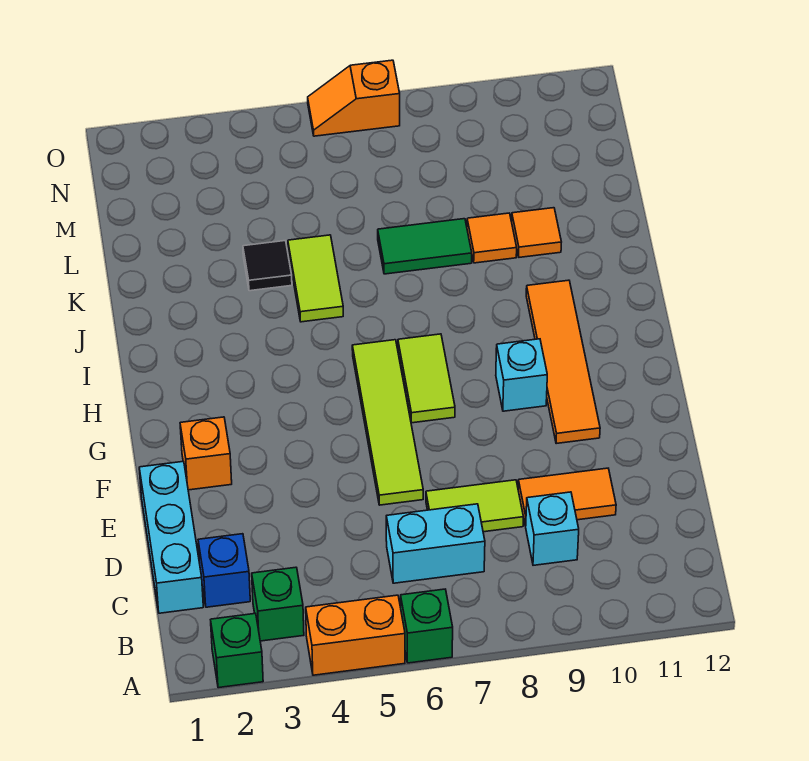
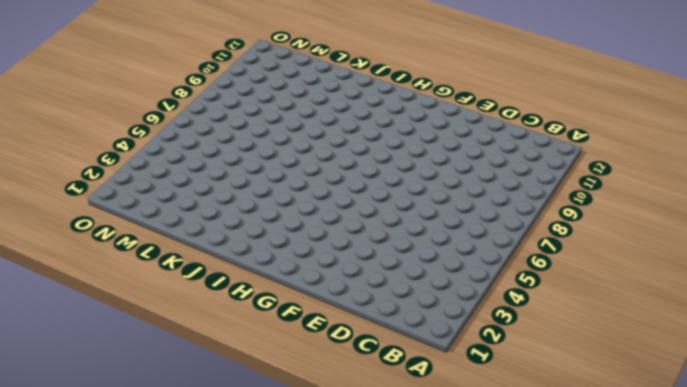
none -> green brick A2 level 1
none -> orange brick A4:A5 level 1
none -> green brick A6 level 1

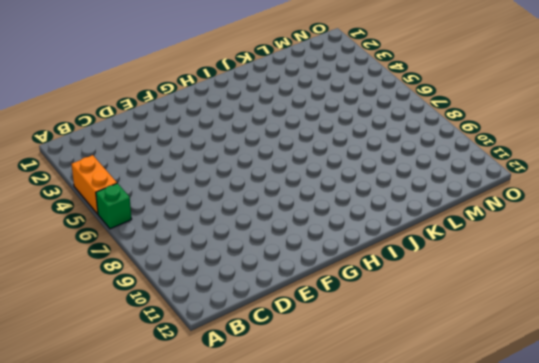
none -> green brick A2 level 1
none -> green brick B3 level 1
none -> cyan brick C1:E1 level 1

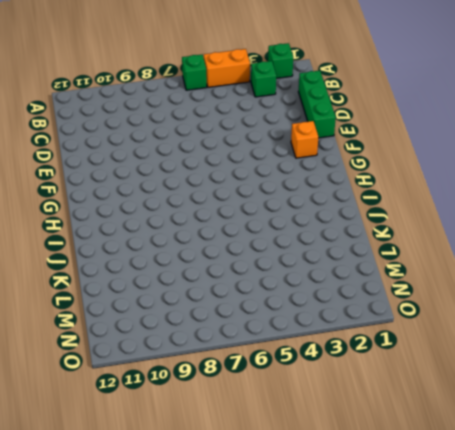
green brick C1:E1 level 1 -> cyan brick C1:E1 level 1
none -> blue brick C2 level 1
none -> cyan brick C6:C7 level 1
none -> cyan brick C9 level 1

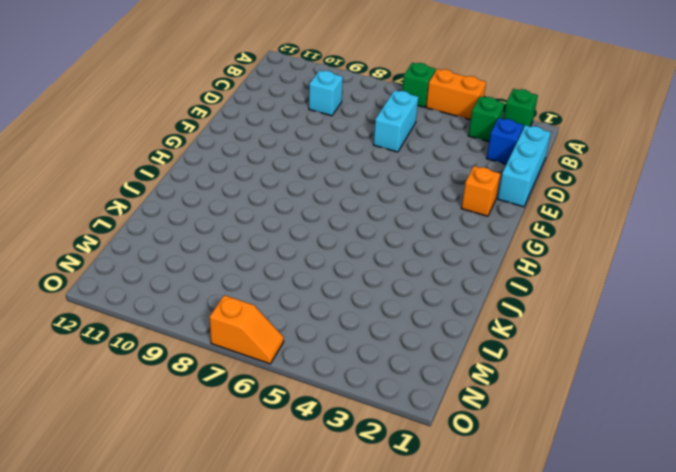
cyan brick C6:D6 level 1 -> cyan brick C6:C7 level 1
none -> lime tile D7:D8 level 1
none -> orange tile D9:D10 level 1
none -> lime tile E6:H6 level 1

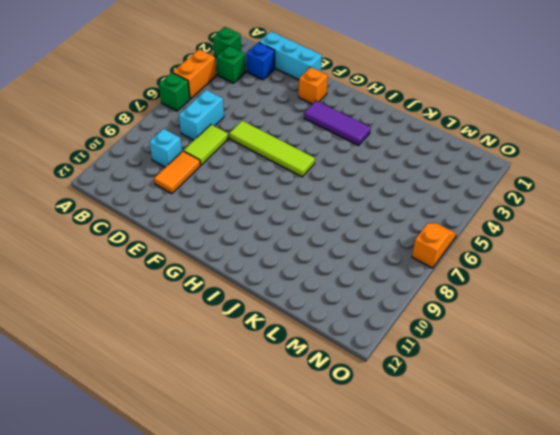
purple tile G3:I3 level 1 -> none
none -> orange tile F10:I10 level 1
none -> lime tile G7:H7 level 1
none -> cyan brick G9 level 1

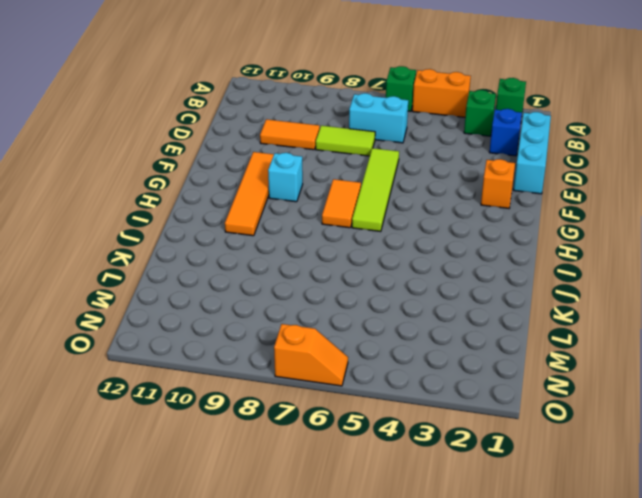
orange tile G7:H7 level 1 -> lime tile G7:H7 level 1
none -> cyan brick C9 level 1
none -> lime tile J5:K5 level 1
none -> black tile K4 level 1

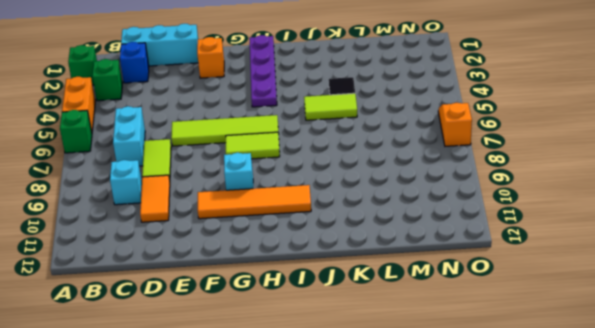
purple plate H1:H4 level 1 -> none
none -> green tile K7:K8 level 1
none -> orange tile K9 level 1
none -> orange tile K10 level 1

